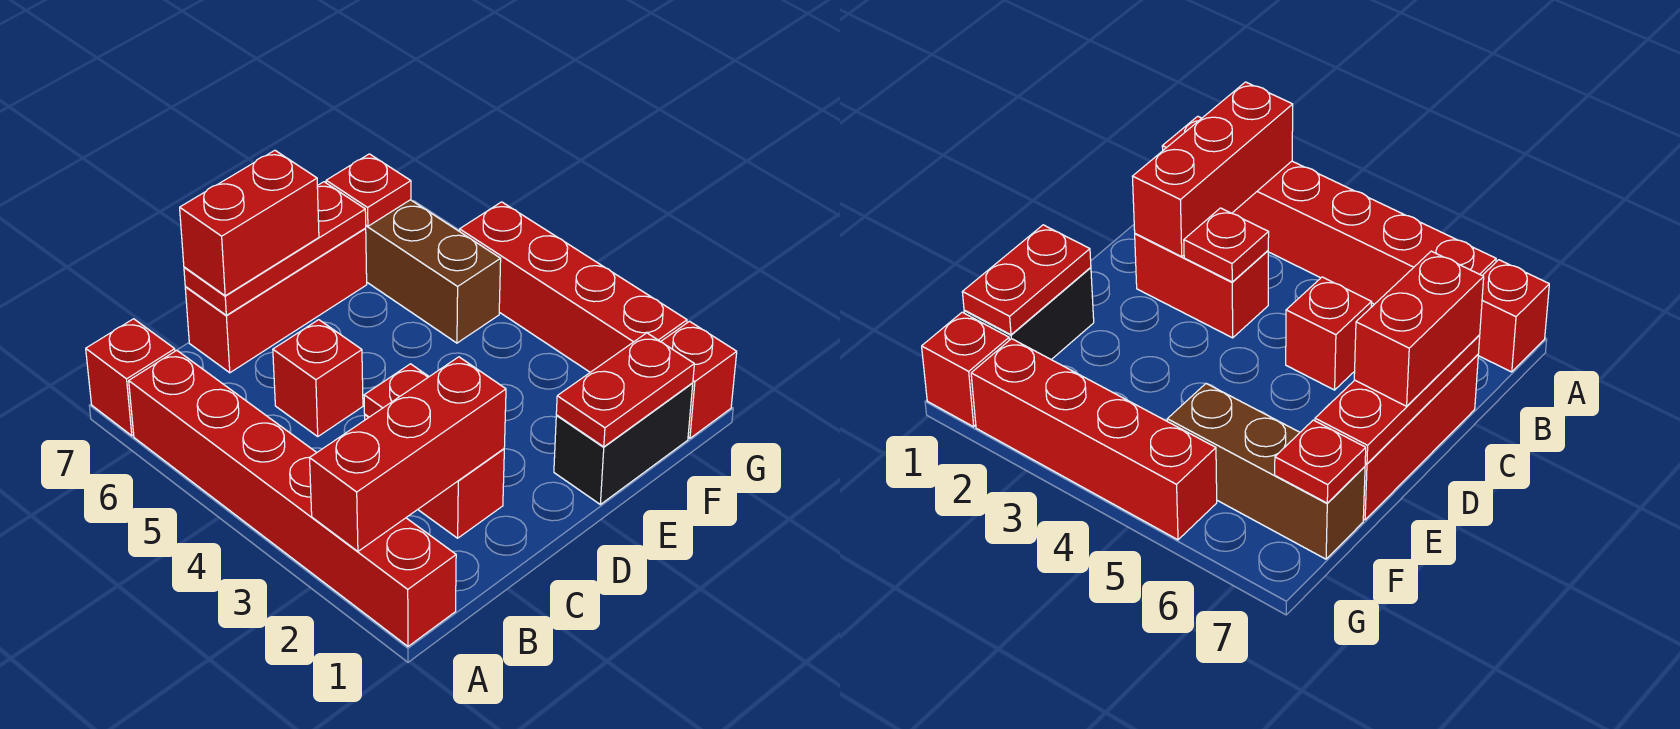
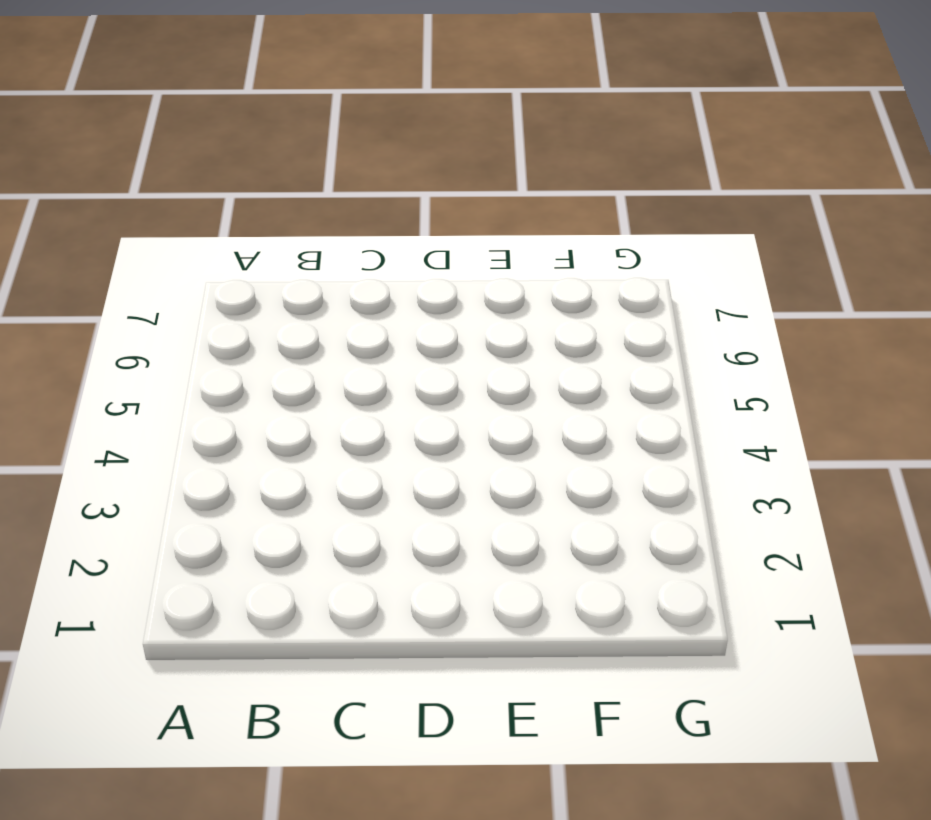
none -> red brick A1:A6 level 1
none -> red brick A7 level 1
none -> red brick C2:C3 level 1

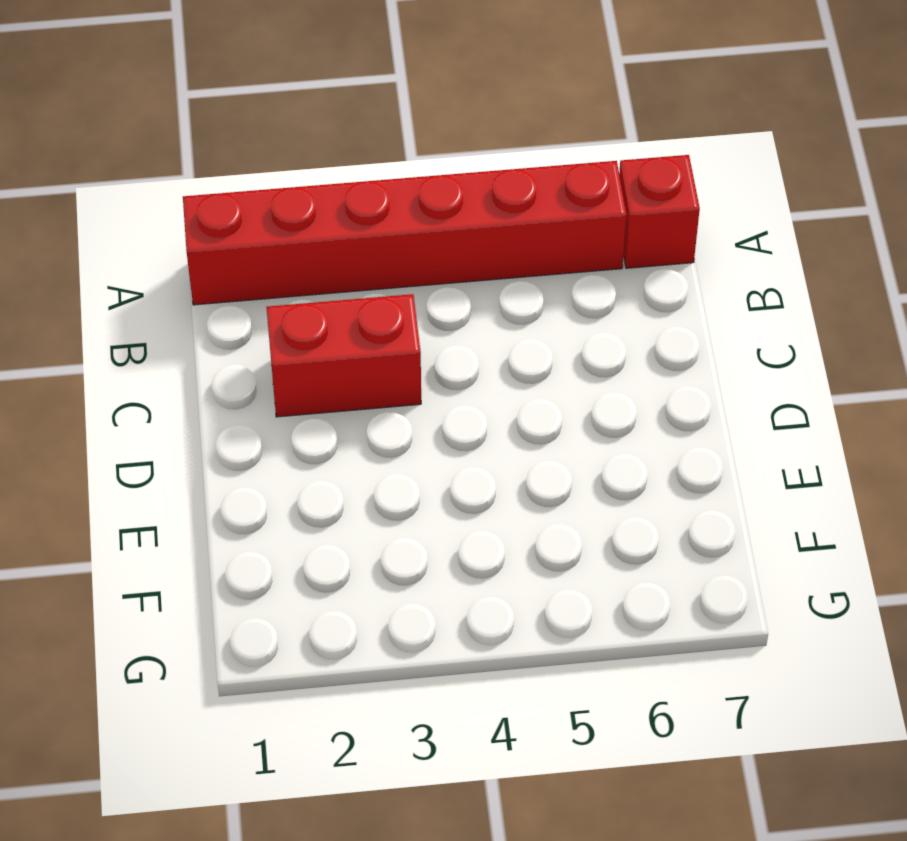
none -> red brick C5 level 1
none -> red brick C7:E7 level 1
none -> black brick E1:F1 level 1

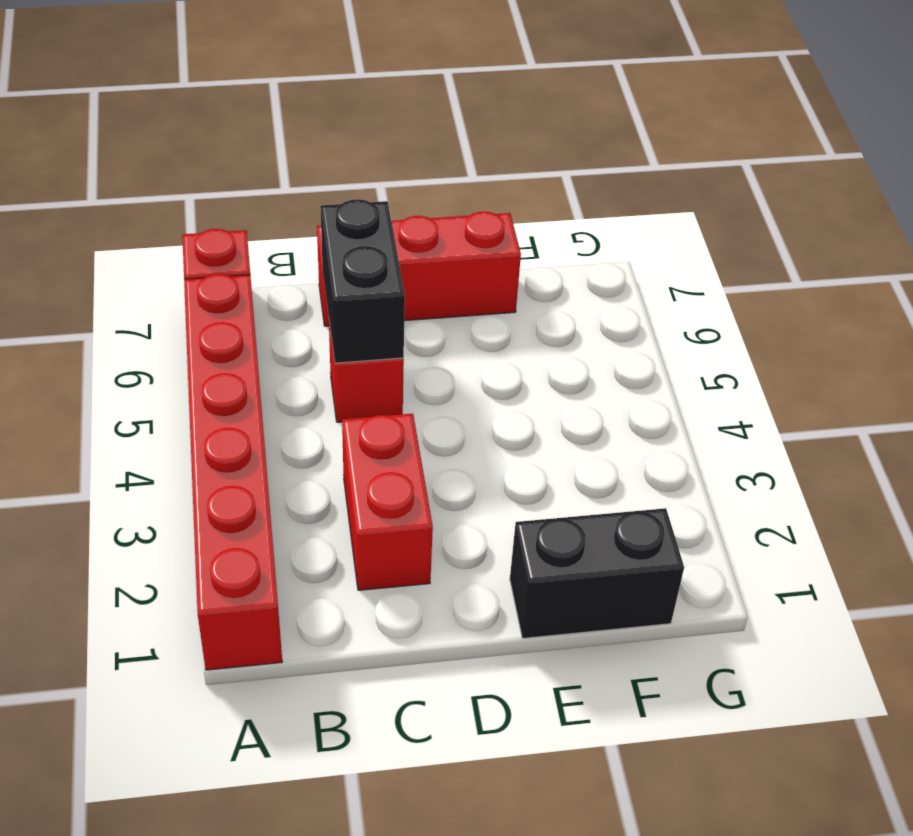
black brick C5:C6 level 2 -> none
none -> brown brick F5:F7 level 1
none -> red brick G1 level 1
none -> red brick G2:G5 level 1

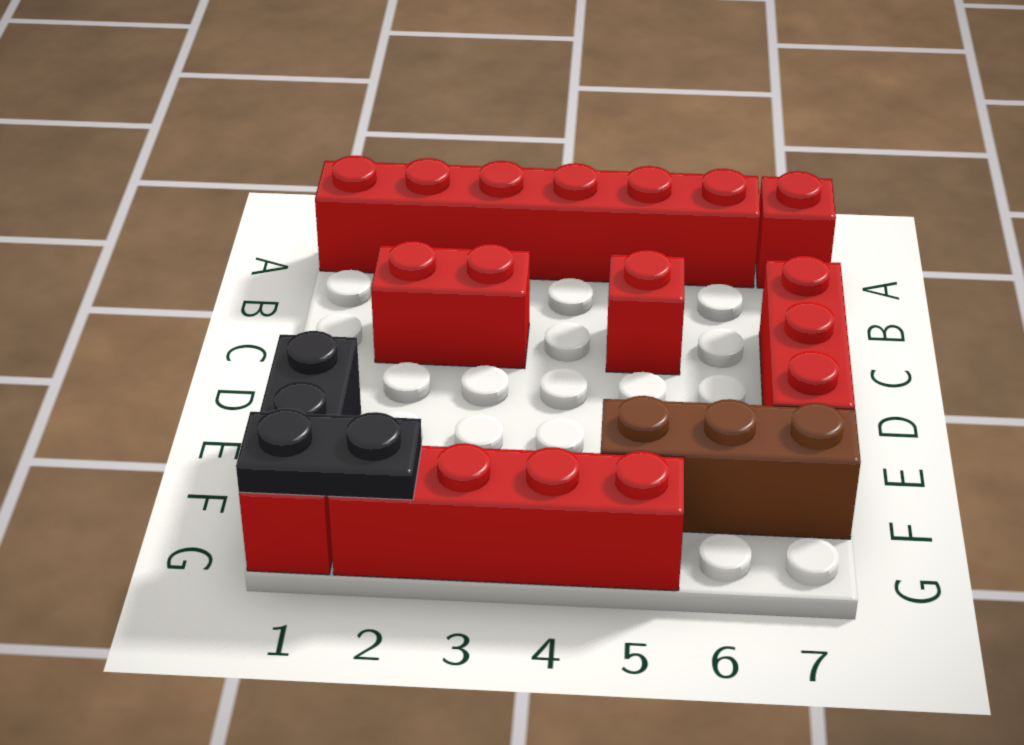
black plate G1:G2 level 2 -> none
none -> red brick A2:C2 level 2
none -> red plate C3 level 2
none -> red plate C7:E7 level 2

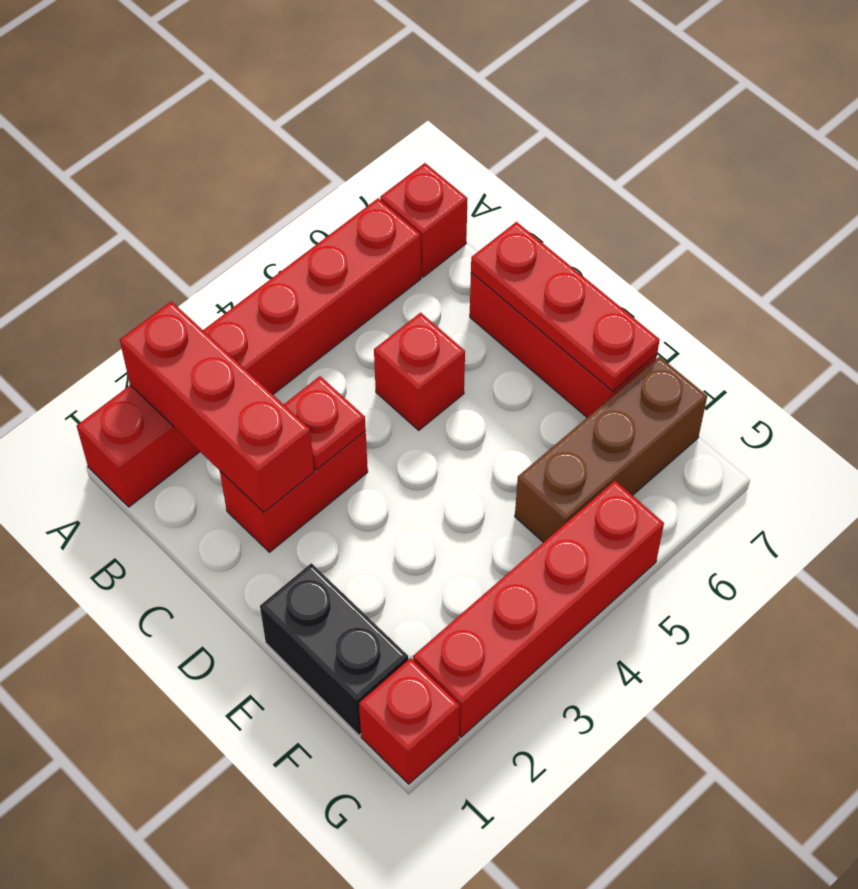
none -> red plate E1:F1 level 2
none -> red plate F7 level 2
none -> red brick C7:D7 level 3

